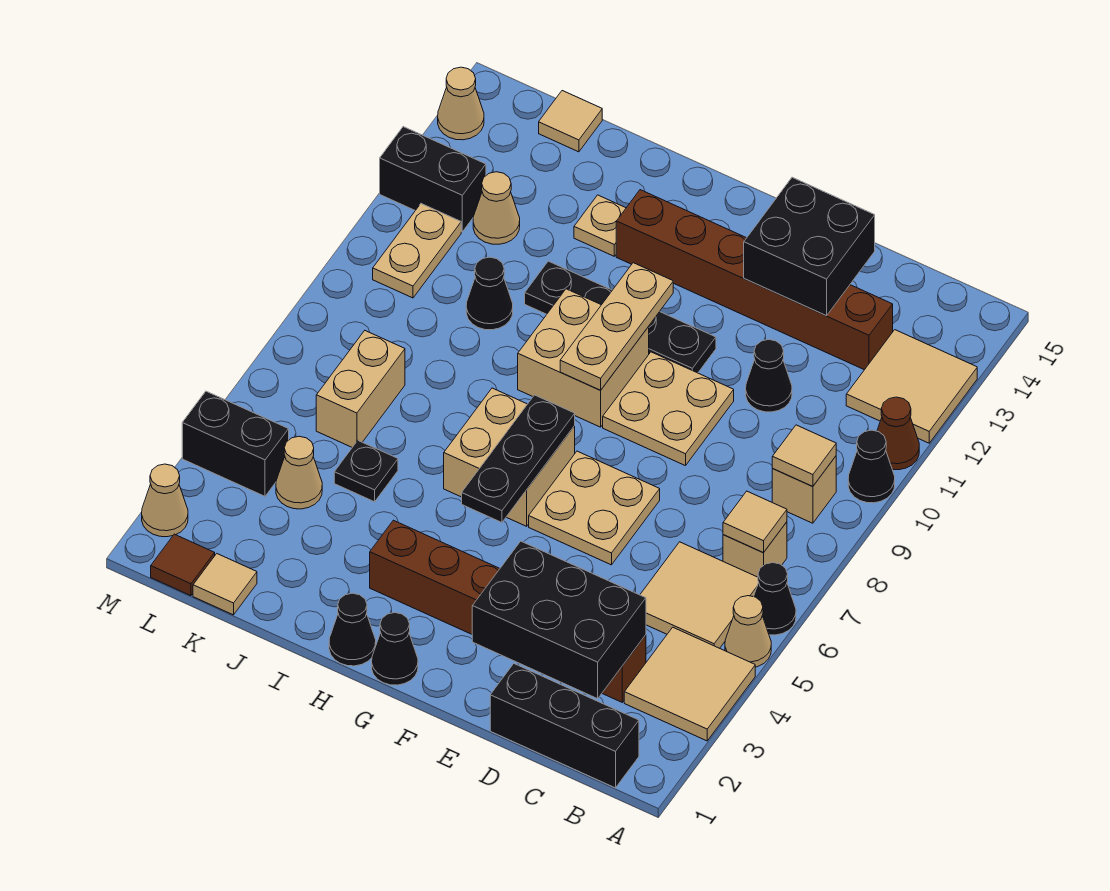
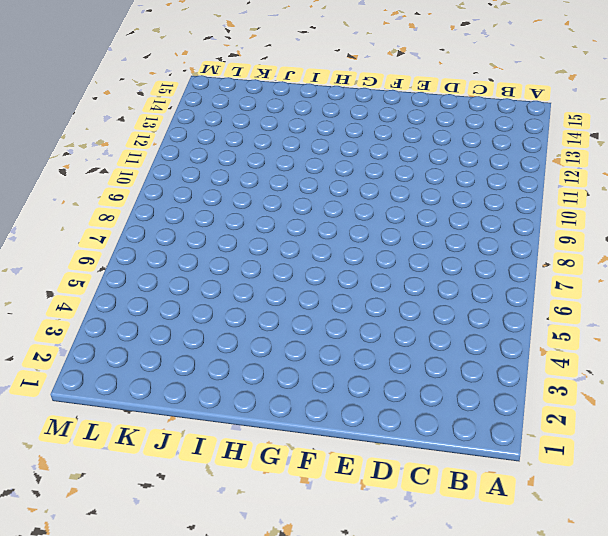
none -> tan tile A3:B4 level 1
none -> tan cone A5 level 1
none -> black cone A6 level 1
none -> black cone A10 level 1

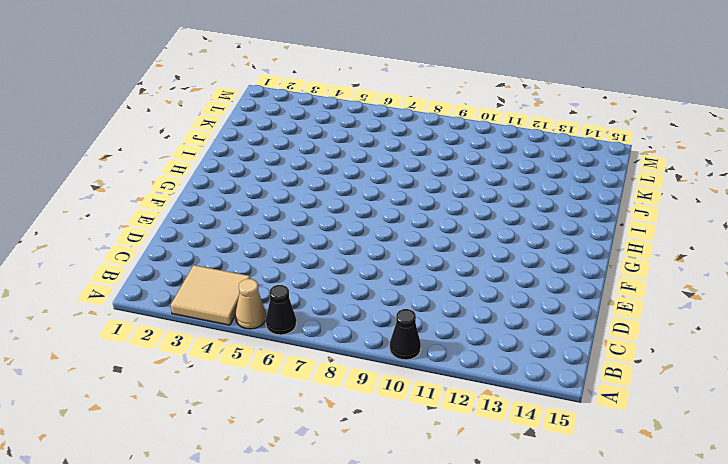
none -> brown cone A11 level 1
none -> tan tile A12:B13 level 1
none -> black brick B1:D1 level 1
none -> tan tile B5:C6 level 1

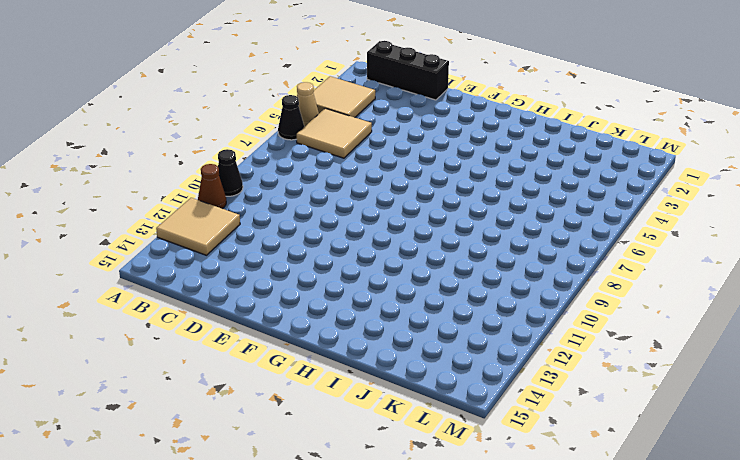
none -> tan brick B7 level 1
none -> tan brick B9 level 1
none -> brown brick C3:H3 level 1
none -> brown brick C13:H13 level 1

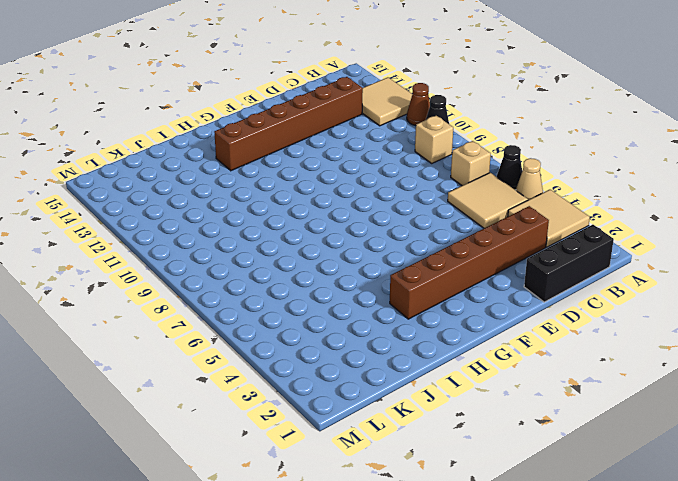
none -> black cone D11 level 1
none -> tan plate E6:F7 level 1
none -> tan plate E9:F10 level 1
none -> black plate F11:I11 level 1

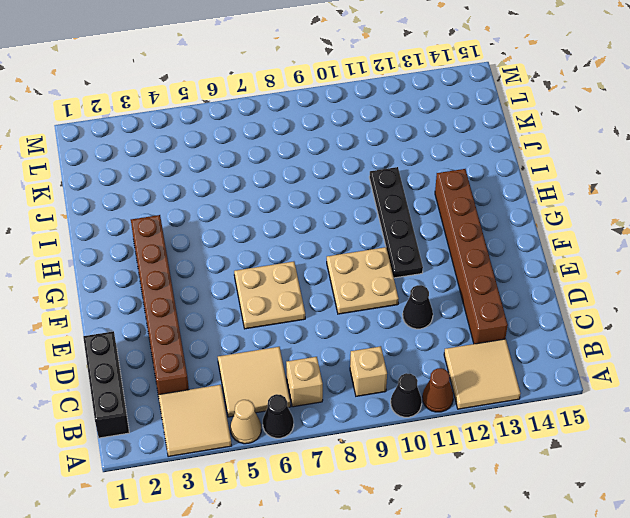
none -> black cone G1 level 1
none -> tan brick G6:H7 level 1
none -> tan brick G9:H10 level 1
none -> black cone H1 level 1

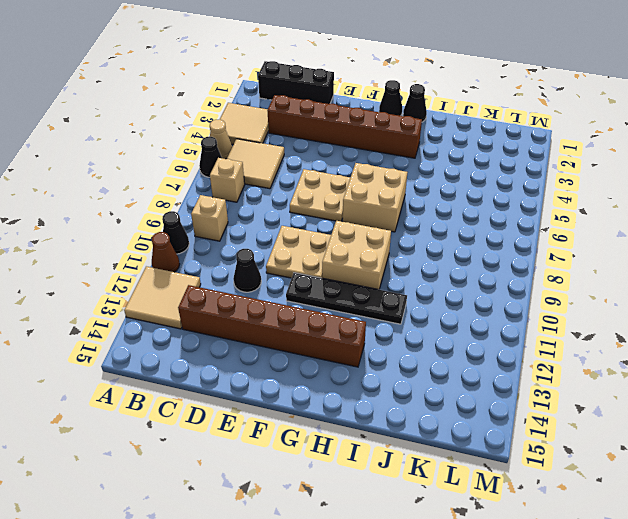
none -> tan plate I13 level 1
none -> black plate J5 level 1
none -> black cone J10 level 1
none -> tan tile K1 level 1

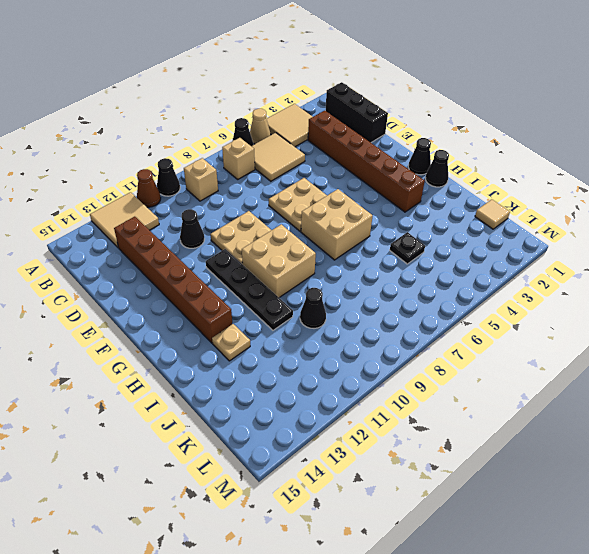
none -> tan cone K4 level 1
none -> tan brick K6:K7 level 1
none -> tan cone K12 level 1
none -> tan tile K15 level 1

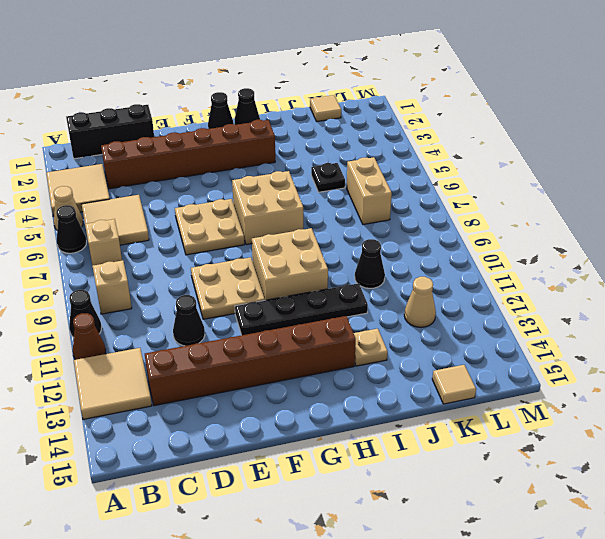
none -> tan cone K4 level 1
none -> brown tile L1 level 1
none -> black brick L4:M4 level 1
none -> tan plate L10:L11 level 1

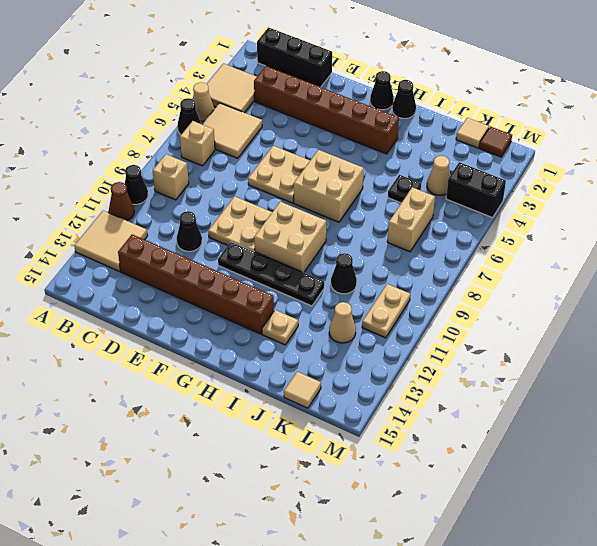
none -> black brick L12:M12 level 1
none -> tan cone M2 level 1
none -> tan cone M14 level 1
none -> tan tile B7 level 2

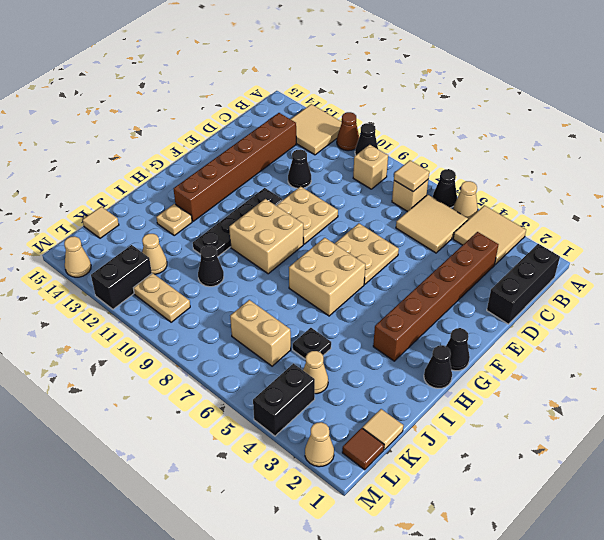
none -> tan tile B9 level 2
none -> black brick C2:E3 level 2
none -> black brick D13:E14 level 2
none -> black plate G5:G7 level 2

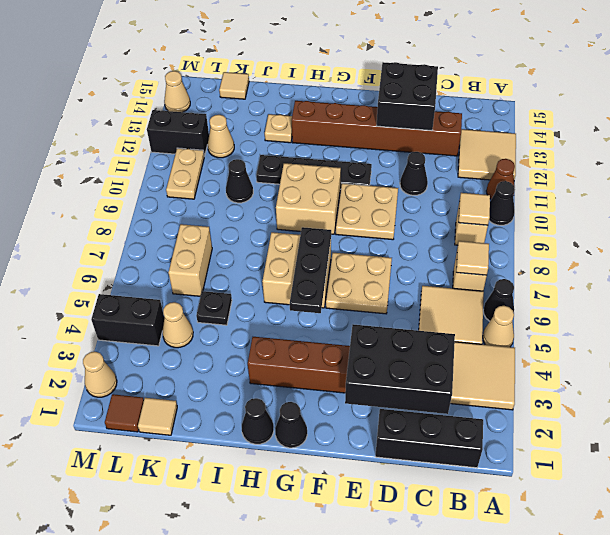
none -> tan plate G9:G11 level 2

